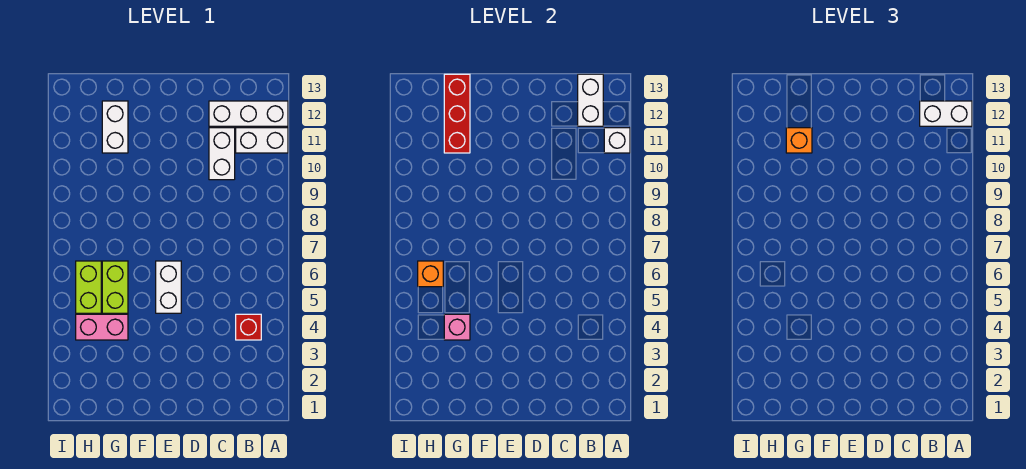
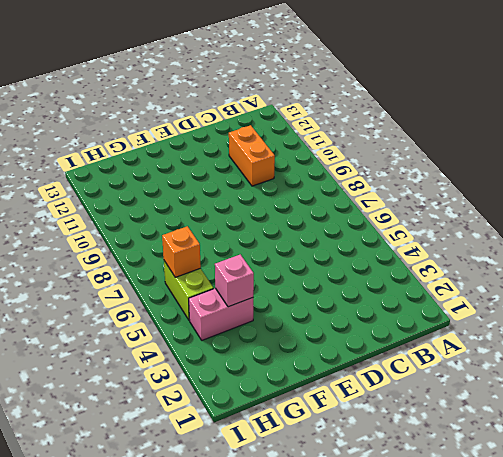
orange brick C10:C11 level 1 -> white brick C10:C11 level 1
none -> white brick A11:B11 level 1
none -> white brick A12:C12 level 1
none -> red brick B4 level 1

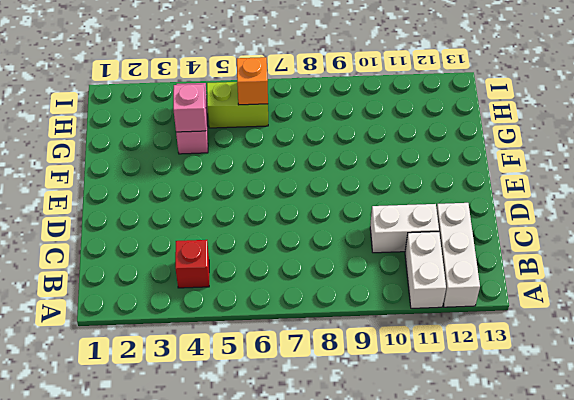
none -> white brick E5:E6 level 1
none -> lime brick G5:G6 level 1
none -> white brick G11:G12 level 1

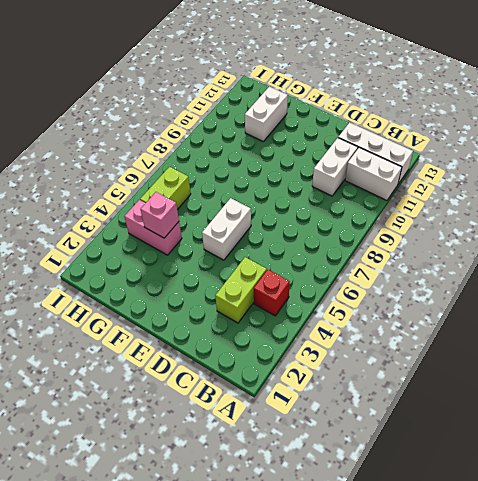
lime brick C3:C4 level 1 -> lime brick G5:G6 level 1
none -> white brick A11 level 2
none -> white brick B12:B13 level 2
none -> red brick G11:G13 level 2

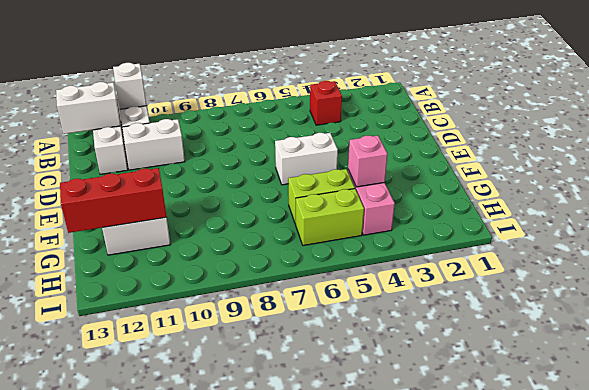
none -> orange brick H6 level 2
none -> white brick A12:B12 level 3
none -> orange brick G11 level 3

